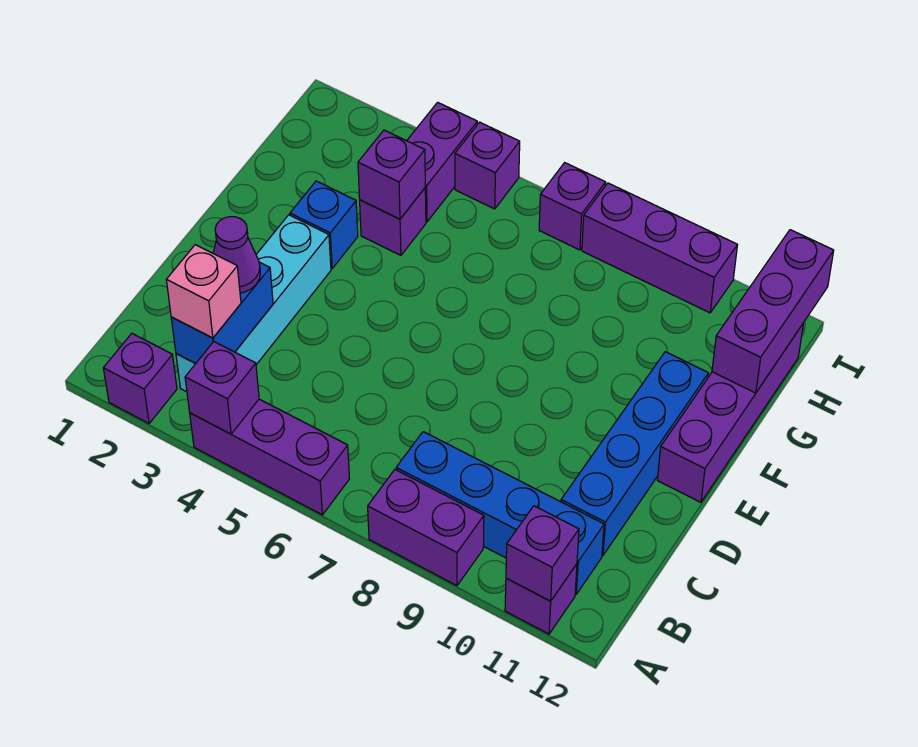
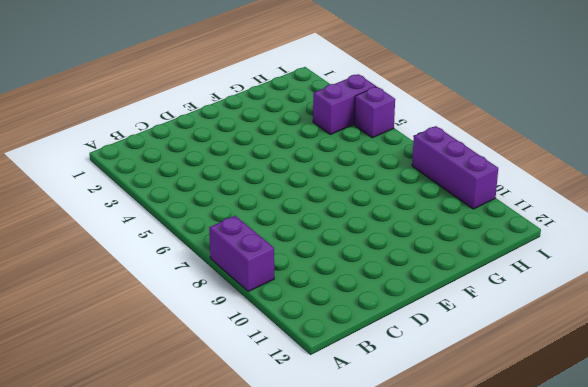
none -> purple brick A2 level 1
none -> purple brick A4:A6 level 1
none -> purple brick A11 level 1

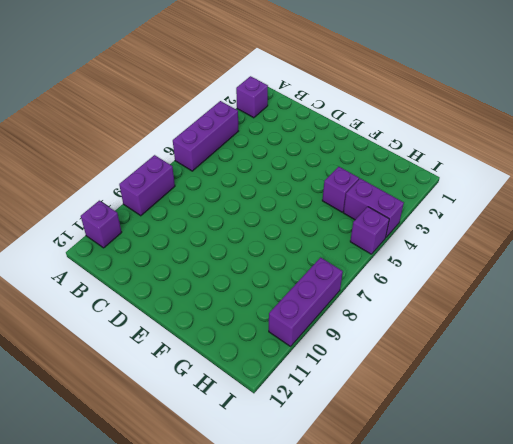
none -> cyan brick B3:E3 level 1
none -> blue brick B8:B11 level 1
none -> blue brick C11:F11 level 1

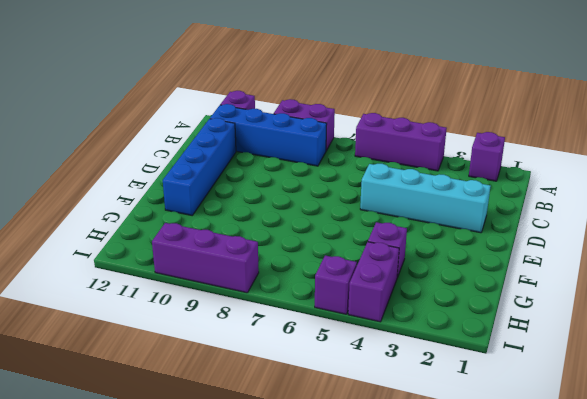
cyan brick D2:D5 level 1 -> cyan brick B3:E3 level 1
none -> purple brick E12:H12 level 1
none -> blue brick F3 level 1
none -> purple brick I7 level 1

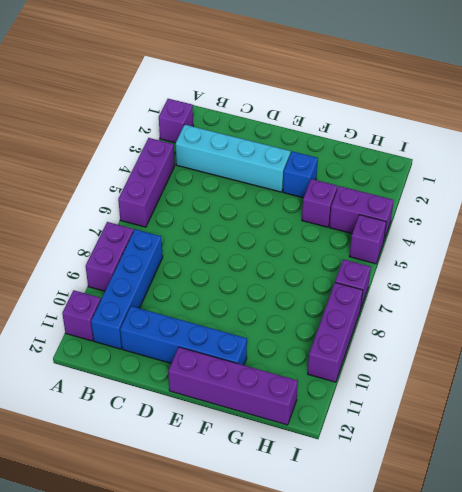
none -> purple brick A4 level 2
none -> purple brick A11 level 2
none -> blue brick B3:C3 level 2

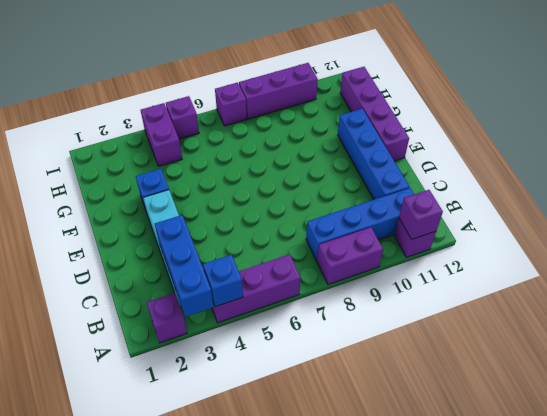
blue brick A3:C3 level 2 -> blue brick B3:C3 level 2
blue brick A4 level 2 -> purple brick A4 level 2
none -> purple brick G4 level 1
none -> purple brick G4 level 2
none -> purple brick G12:I12 level 2

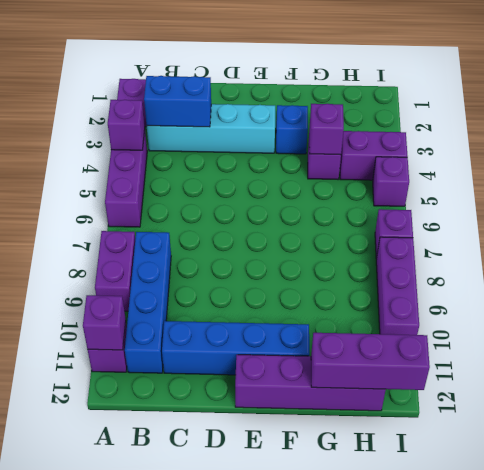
none -> pink brick B3 level 3
none -> purple cone C3 level 3

